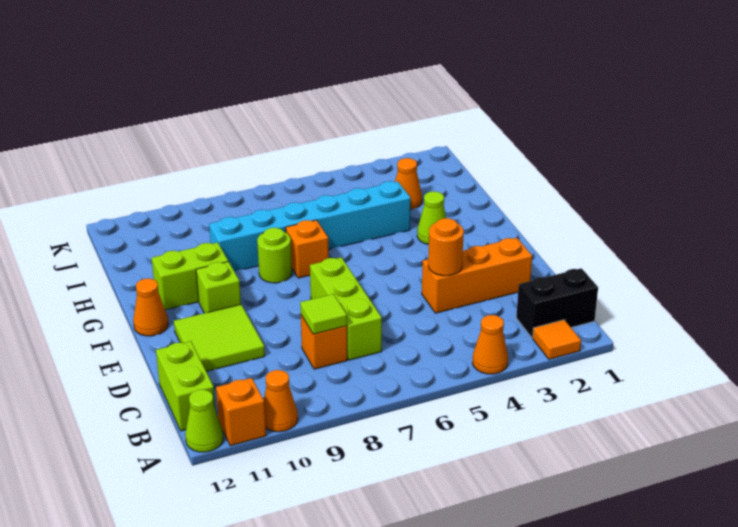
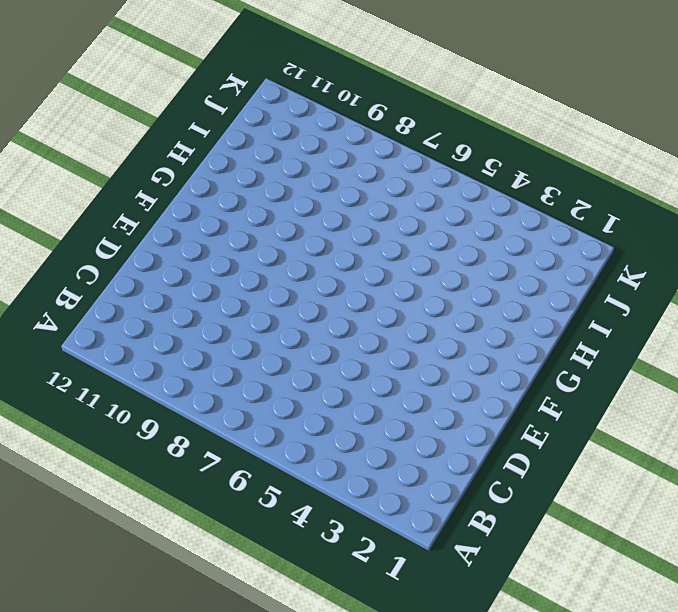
none -> orange tile A2 level 1
none -> orange cone A4 level 1
none -> orange cone A10 level 1

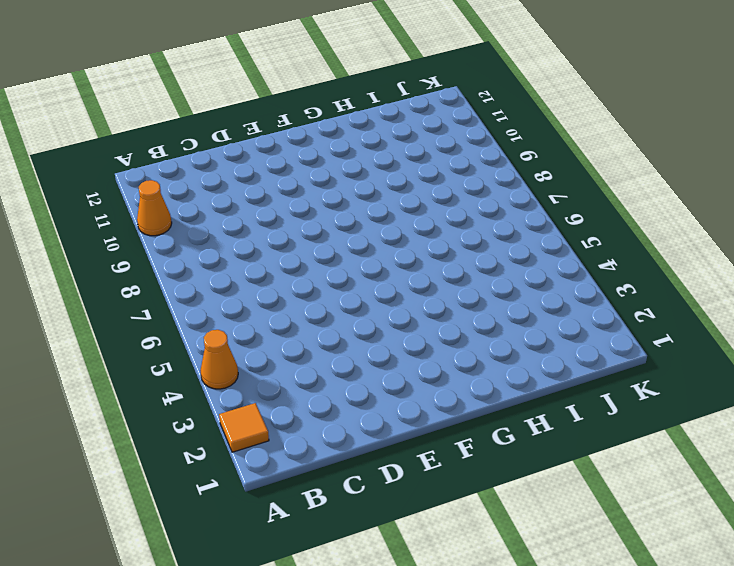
none -> orange brick A11 level 1
none -> lime cone A12 level 1
none -> black brick B1:B2 level 1

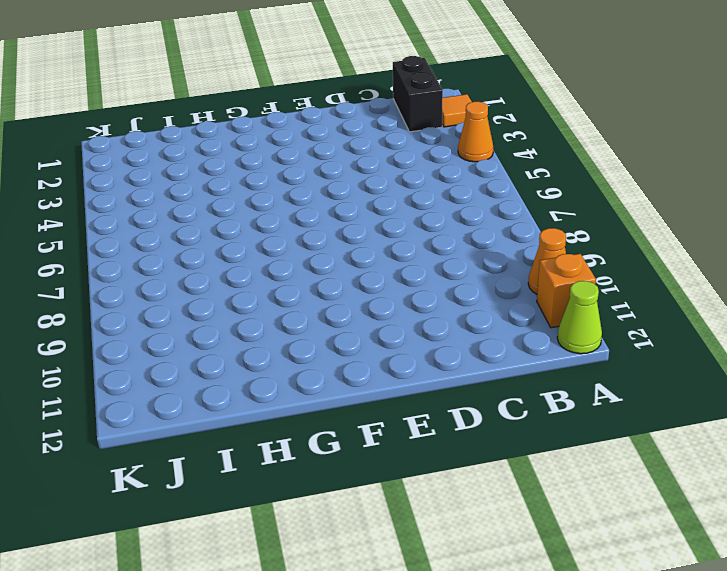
none -> lime brick B12:C12 level 1
none -> lime brick C7:E7 level 1
none -> orange brick C8 level 1

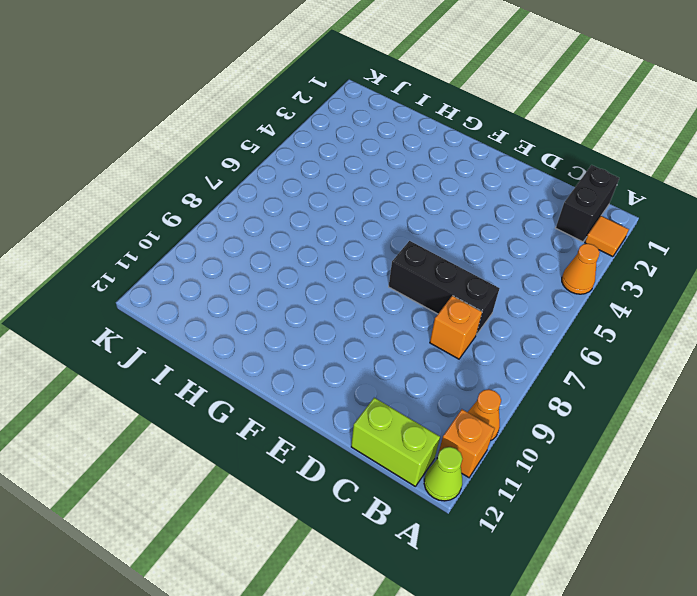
black brick C7:E7 level 1 -> lime brick C7:E7 level 1
none -> orange brick D2:D4 level 1
none -> lime tile D10:E11 level 1
none -> lime brick F10 level 1

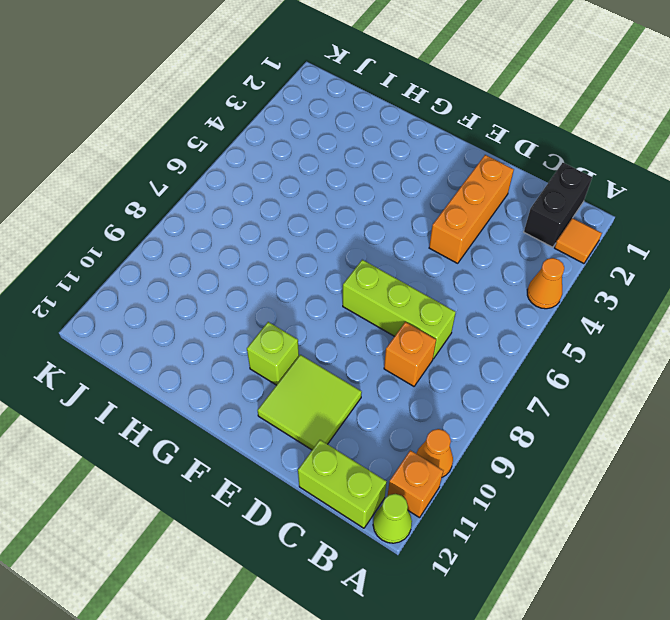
none -> orange cone F12 level 1
none -> lime cone G3 level 1
none -> orange brick G7 level 1

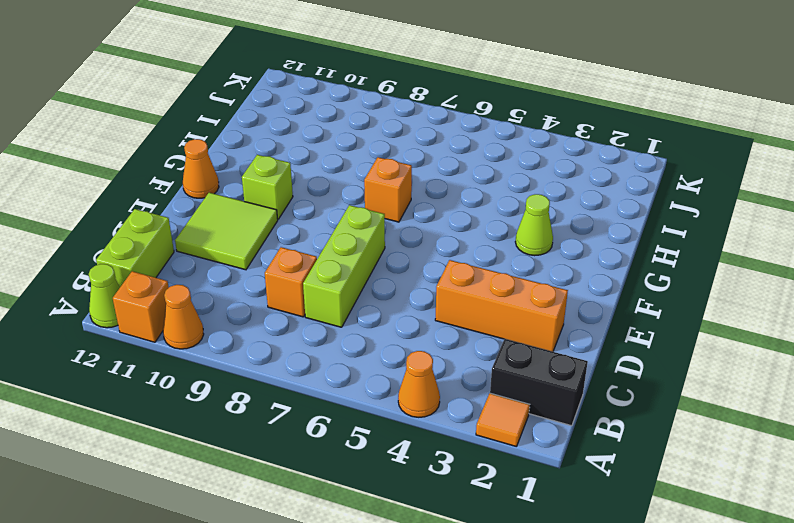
none -> lime round brick G8 level 1
none -> lime brick G10:G11 level 1
none -> cyan brick H4:H9 level 1

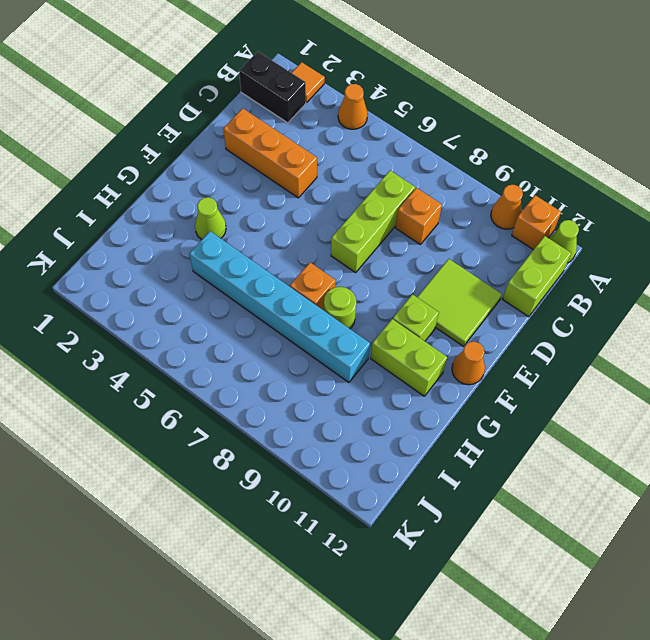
none -> orange cone I3 level 1
none -> lime tile C8 level 2
none -> orange round brick D4 level 2

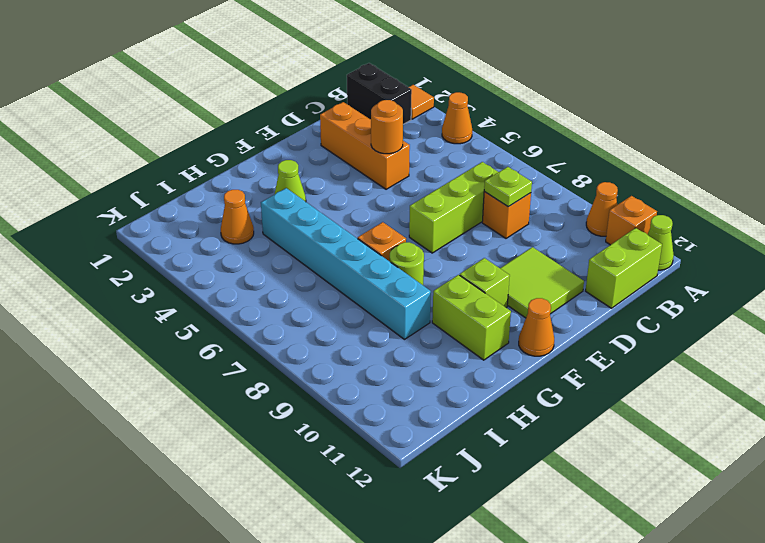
lime plate C8 level 2 -> lime tile C8 level 2

